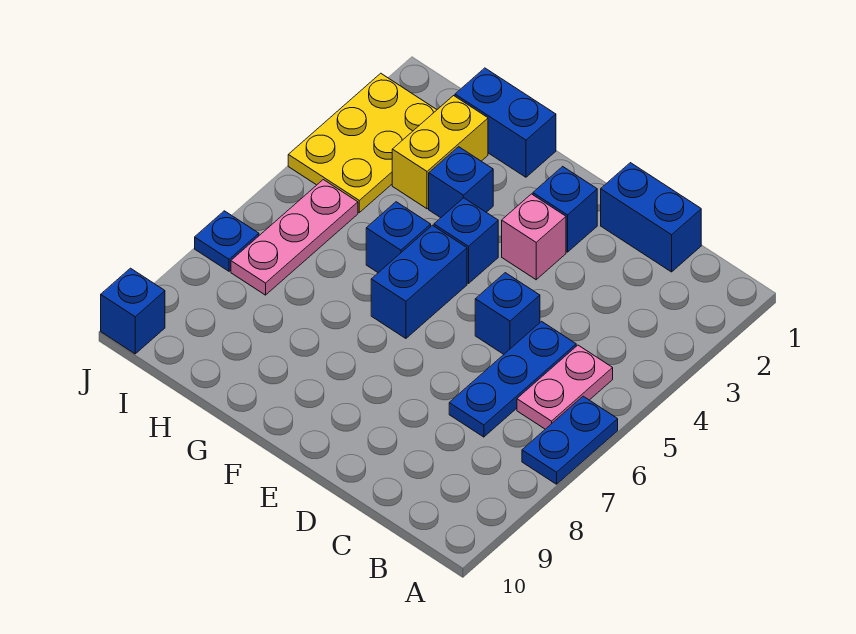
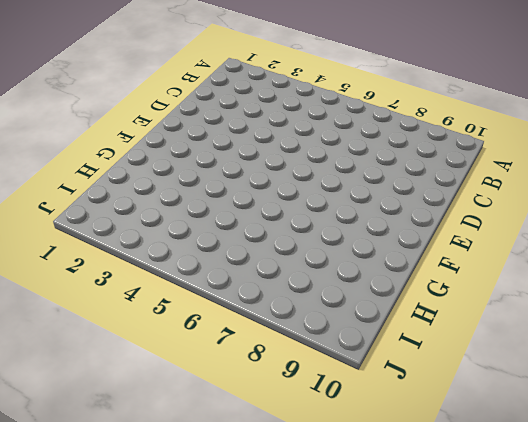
none -> blue plate A6:A7 level 1
none -> pink plate B5:B6 level 1
none -> blue brick C1:D1 level 1

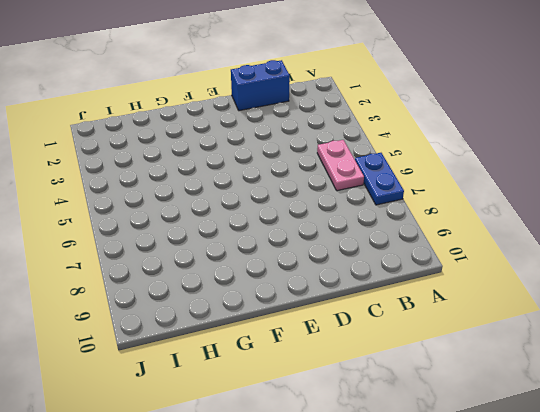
none -> blue plate C5:C7 level 1
none -> blue brick D5 level 1
none -> blue brick E2 level 1

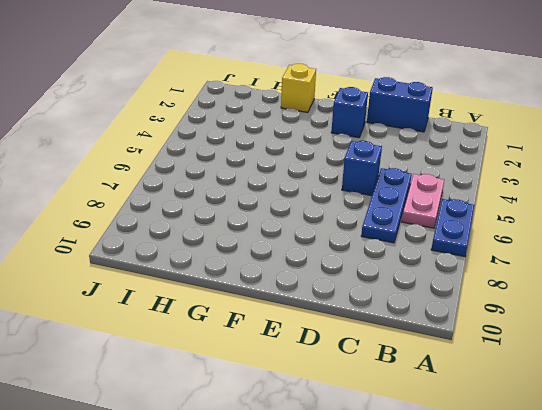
yellow brick G1 level 1 -> blue brick G1:H1 level 1
none -> pink brick E3 level 1
none -> blue brick F4 level 1
none -> blue brick F5:F6 level 1

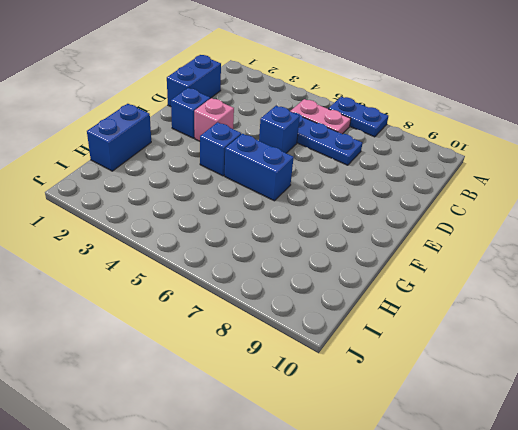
none -> blue brick G3 level 1
none -> blue brick G5 level 1
none -> yellow brick H2:H3 level 1

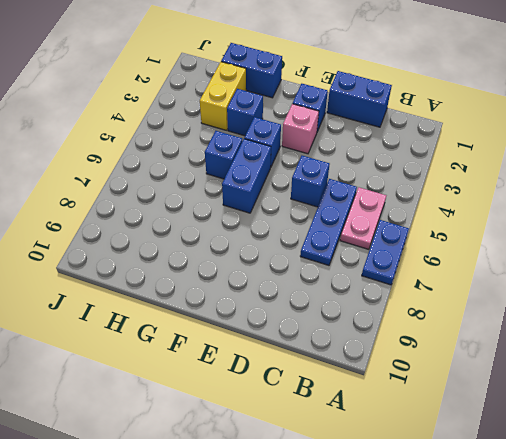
none -> yellow plate I2:J4 level 1
none -> pink plate I5:I7 level 1
none -> blue plate J7 level 1

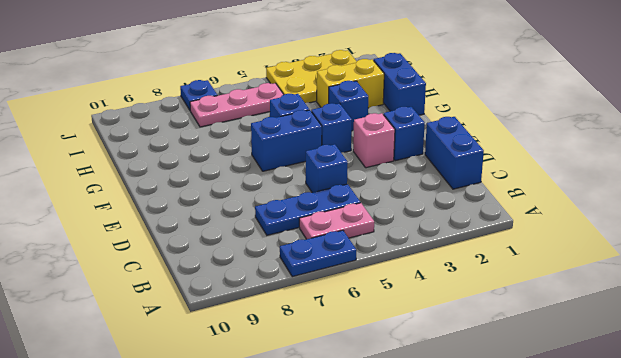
none -> blue brick J10 level 1

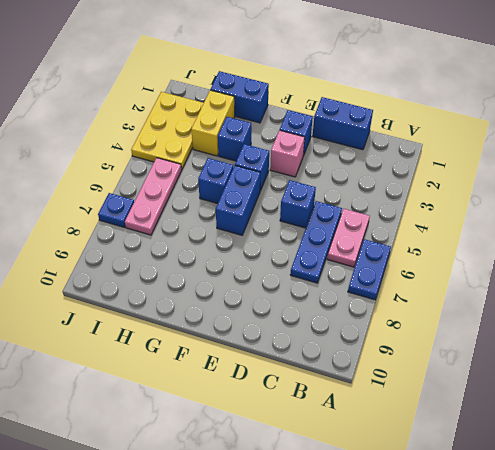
none -> blue brick J10 level 1

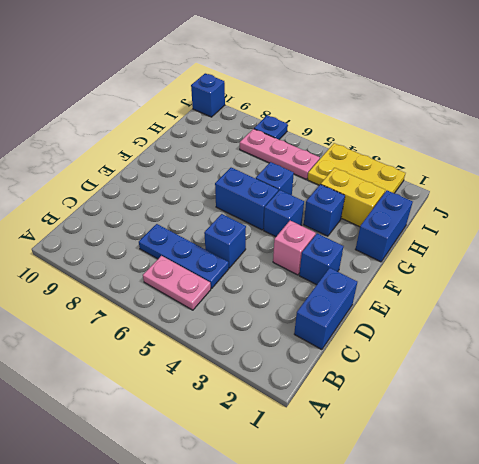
none -> blue plate A6:A7 level 1

